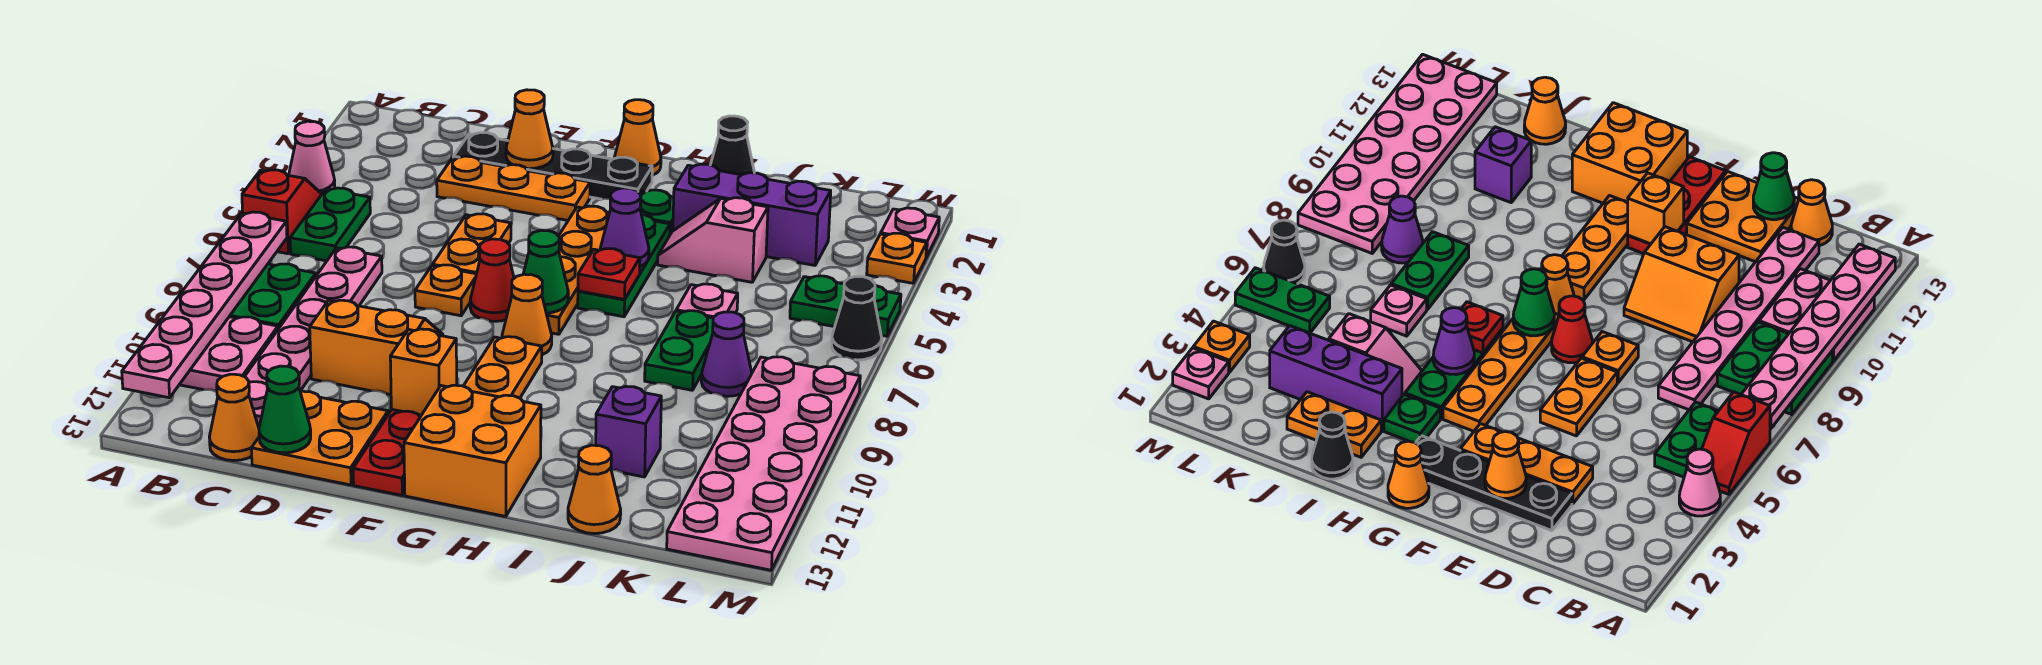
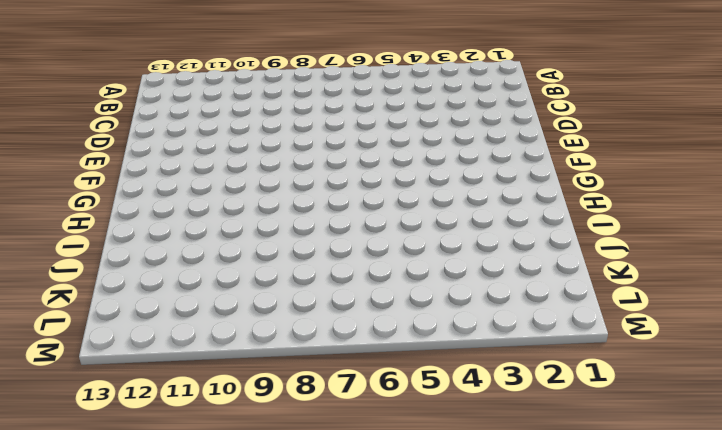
none -> pink cone A4 level 1
none -> red slope A5:A6 level 1 top 6
none -> green plate A8:B9 level 1
none -> pink plate A10:B11 level 1

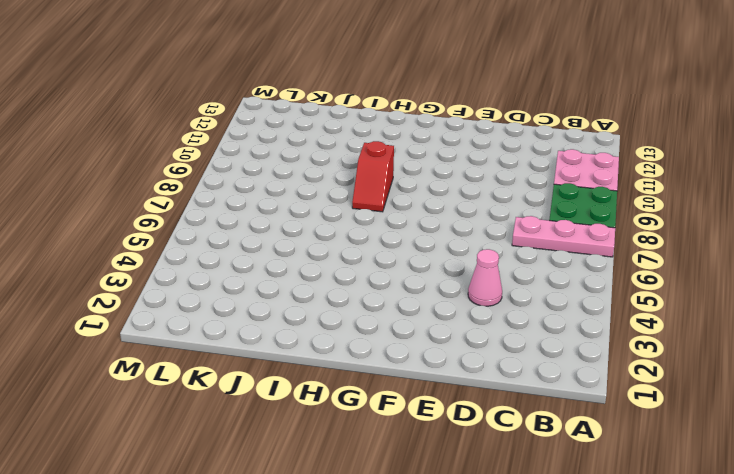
pink plate A7:C7 level 1 -> pink plate C7:C12 level 1
pink cone D4 level 1 -> pink cone A4 level 1
red slope H8:H9 level 1 top 9 -> red slope A5:A6 level 1 top 6
none -> green plate B5:B6 level 1
none -> orange cone C13 level 1
none -> black plate D2:G2 level 1
none -> orange plate D3:F3 level 1

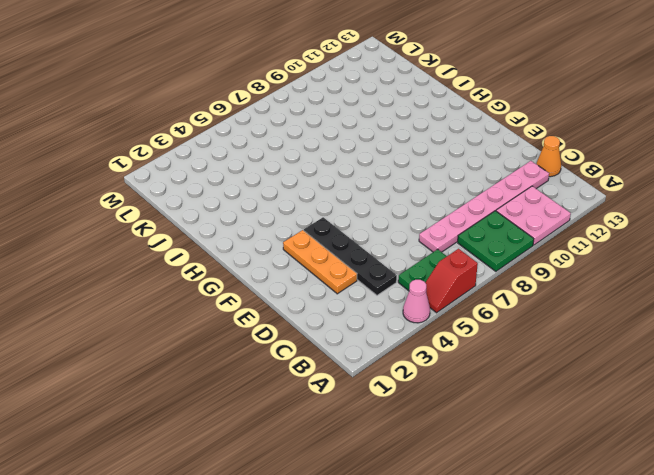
black plate C4:F4 level 1 -> black plate D2:G2 level 1
none -> orange slope D9:E10 level 1 top 10
none -> orange plate D12:E13 level 1
none -> orange plate E5:E6 level 1
none -> orange plate E7 level 1

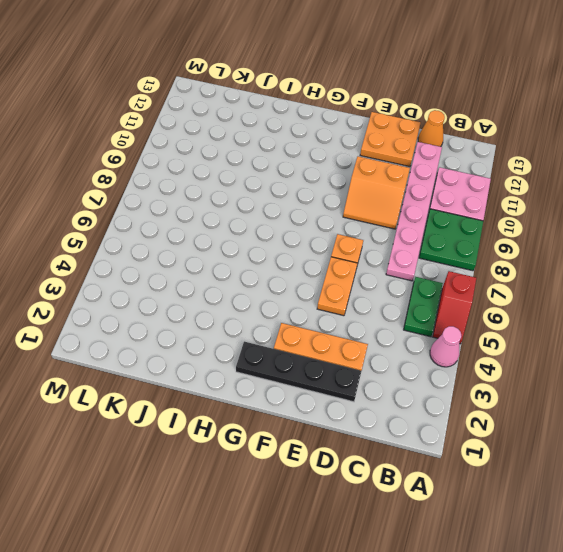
none -> red cone F7 level 1
none -> red plate F11:F13 level 1
none -> orange cone G1 level 1
none -> orange plate G4:G7 level 1

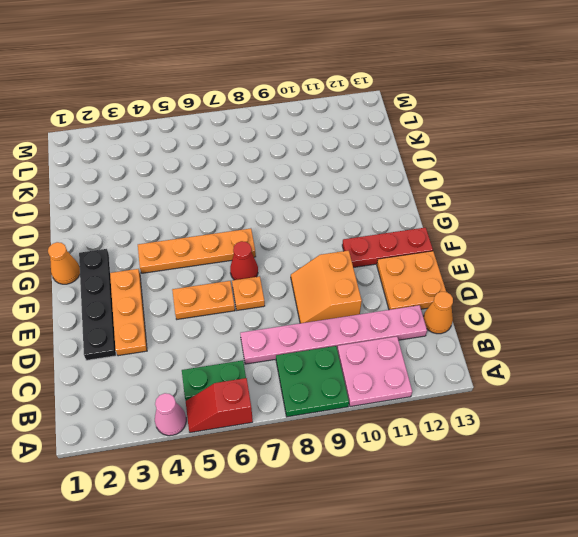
none -> orange cone G8 level 1
none -> orange plate G9:G11 level 1
none -> orange brick G12:H13 level 1
none -> green plate H3 level 1

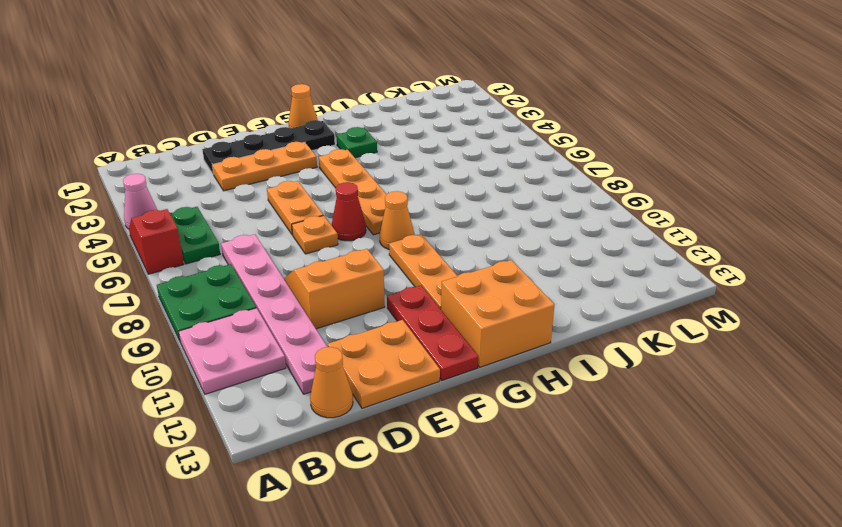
none -> green plate H4:H6 level 1
none -> black cone I1 level 1
none -> orange plate I2:J2 level 1
none -> purple brick I3:K3 level 1

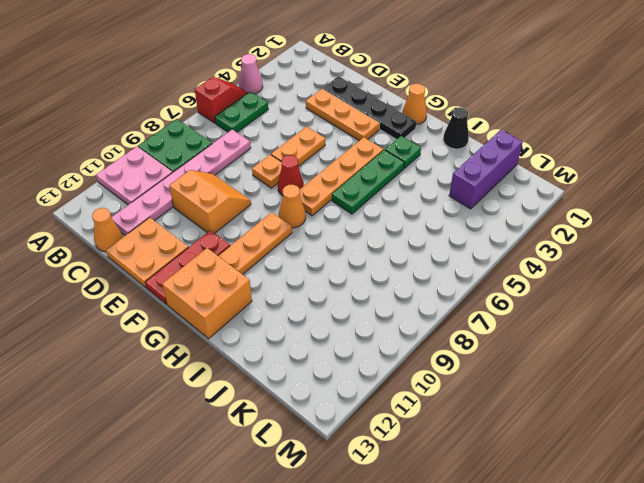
purple brick K1:K3 level 1 -> purple brick I3:K3 level 1
none -> orange plate I2:J2 level 1
none -> pink slope I4:J4 level 1 top J
none -> pink plate J6 level 1
none -> green plate J7:J8 level 1

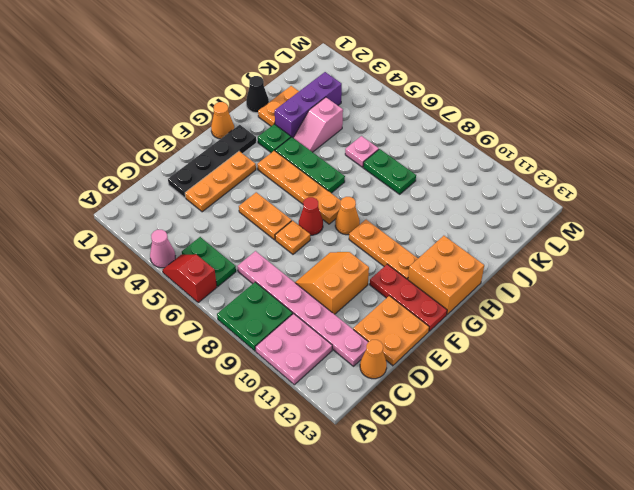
none -> purple brick J11 level 1
none -> orange cone J13 level 1
none -> purple cone K8 level 1
none -> green plate L5:M5 level 1

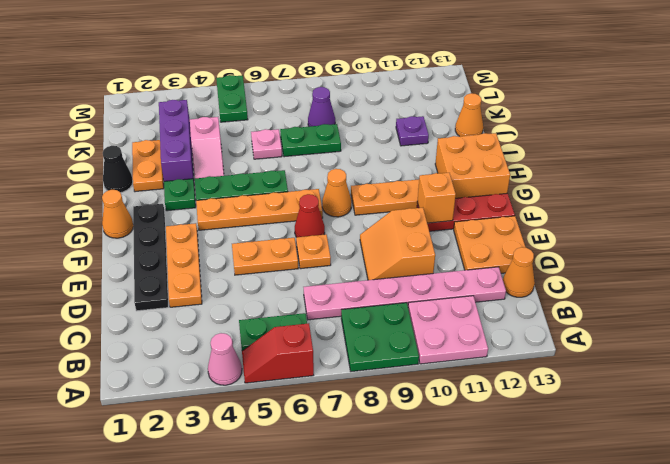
purple plate J11 level 1 -> purple brick J11 level 1
none -> pink plate L8:M13 level 1
none -> pink plate M2 level 1
none -> orange plate M3 level 1
none -> black cone M6 level 1

